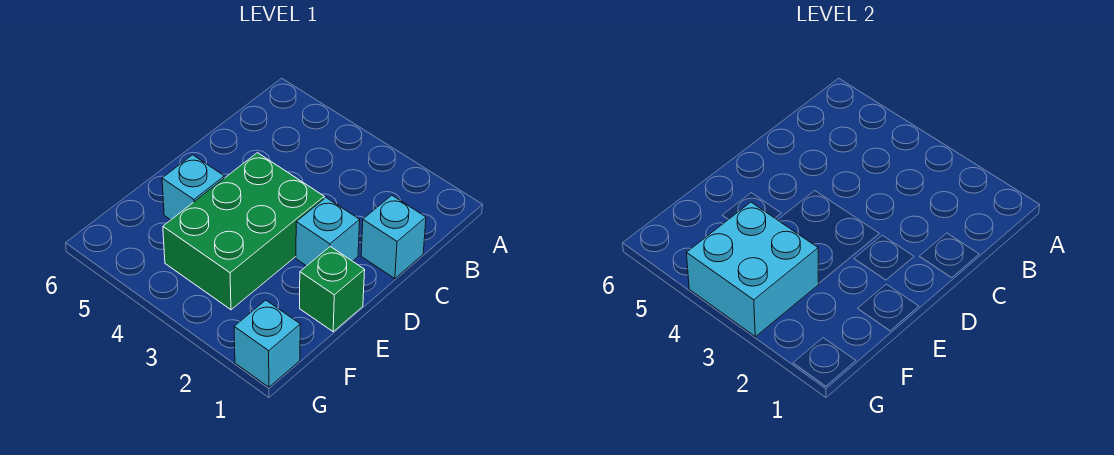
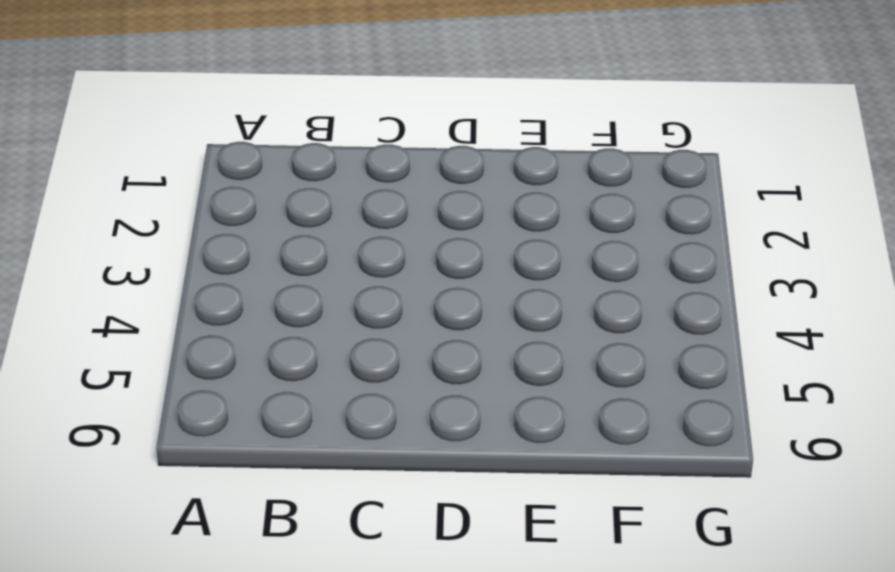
none -> cyan brick C1 level 1
none -> cyan brick D2 level 1

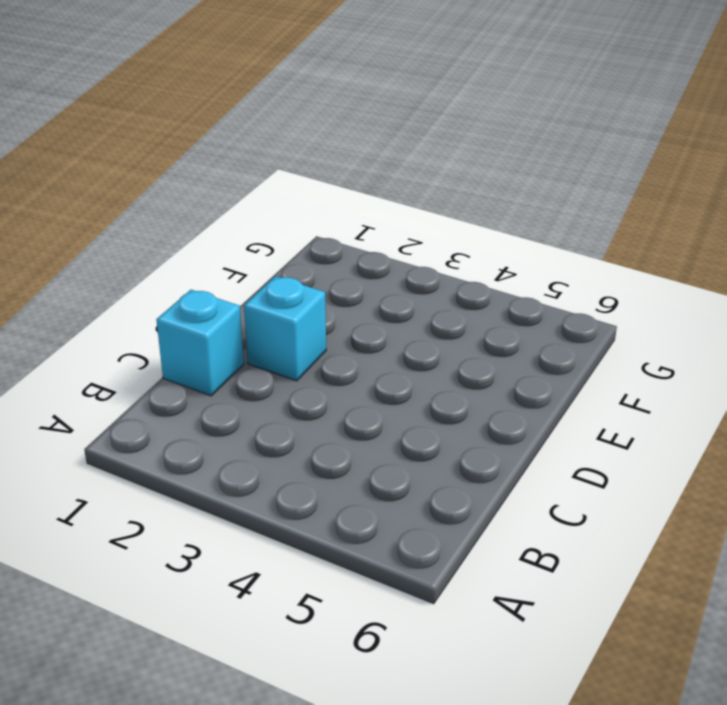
none -> green brick D3:F4 level 1
none -> green brick E1 level 1

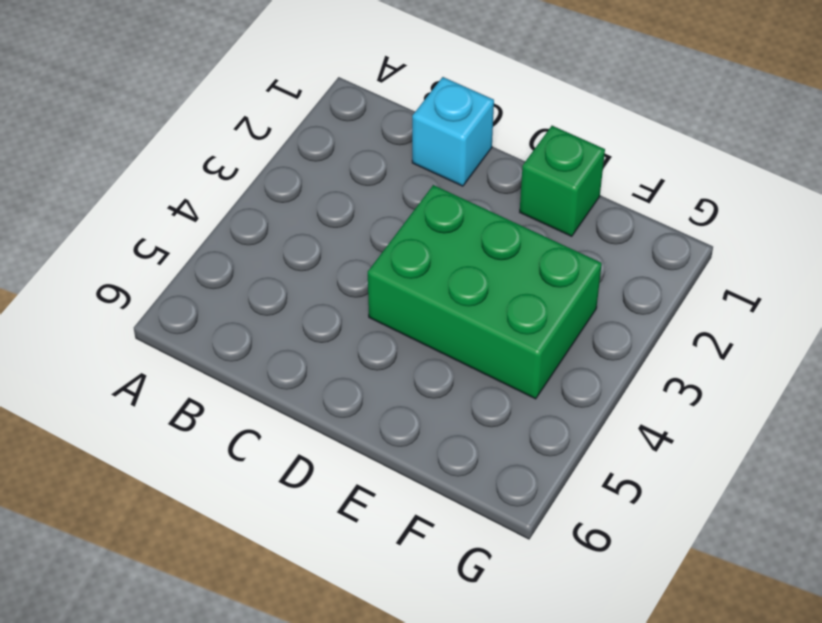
none -> cyan brick D2 level 1
none -> cyan brick E5 level 1

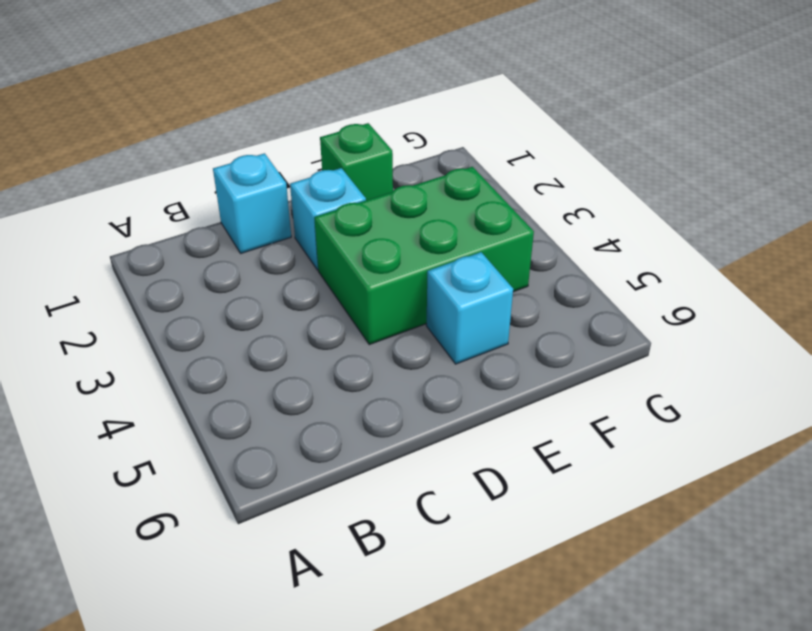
none -> cyan brick G1 level 1
none -> cyan brick F3:G4 level 2

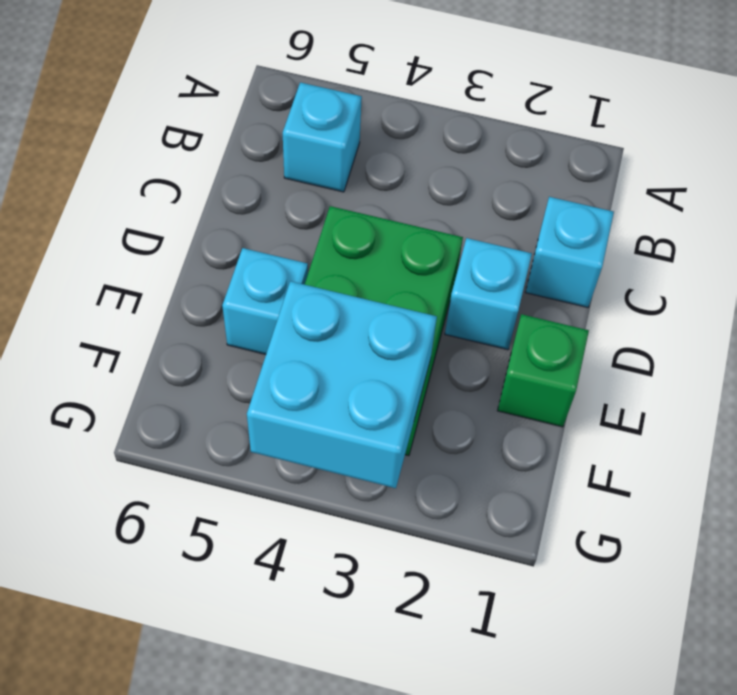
cyan brick B5 level 1 -> cyan brick G1 level 1

